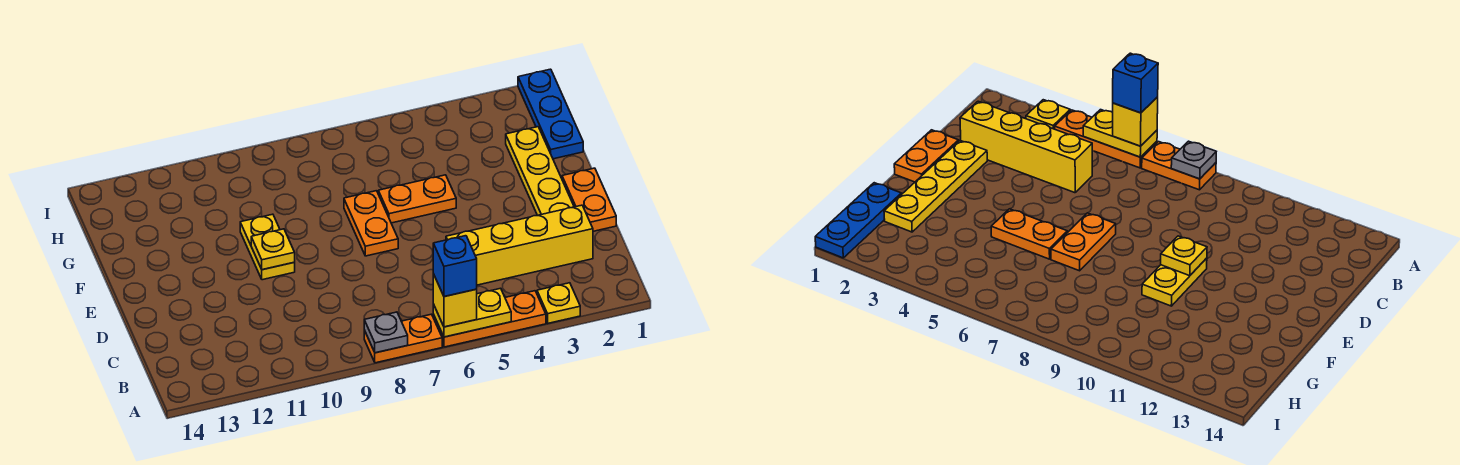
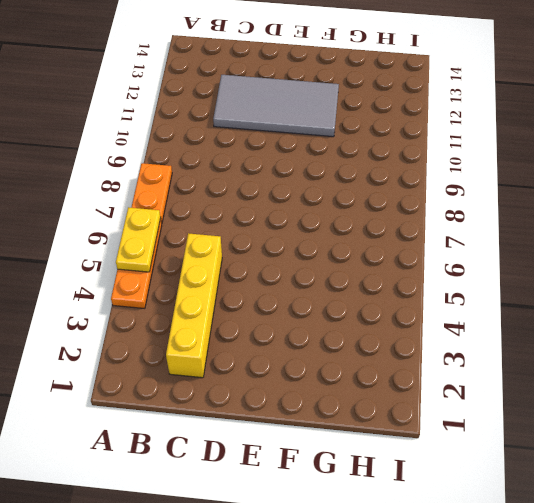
grey tile C11:F12 level 1 -> none
none -> yellow plate A3 level 1
none -> orange plate D1:E1 level 1
none -> yellow plate D2:G2 level 1

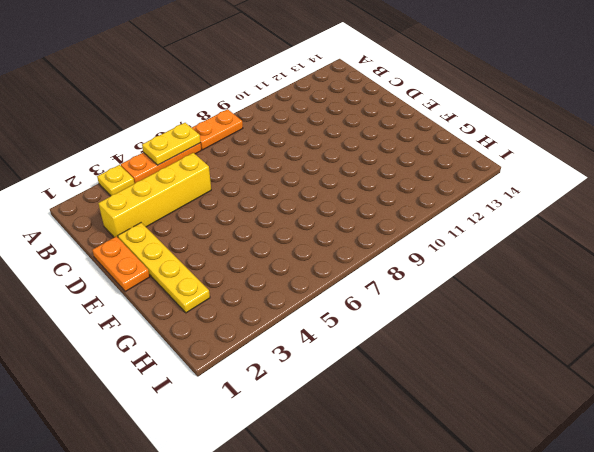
none -> orange plate E7:F7 level 1
none -> yellow plate E10:F10 level 1
none -> orange plate F5:F6 level 1

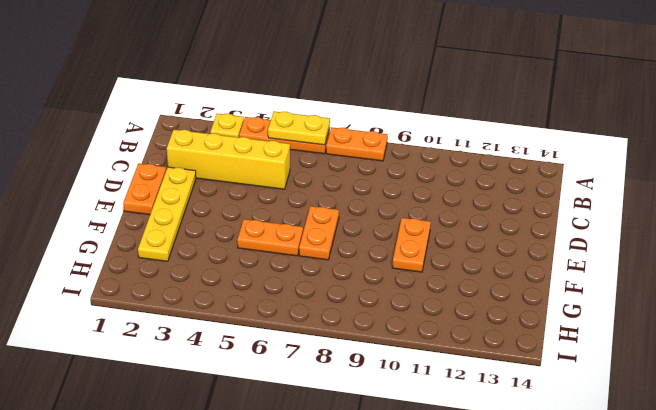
orange plate E10:F10 level 1 -> yellow plate E10:F10 level 1
none -> blue plate G1:I1 level 1
none -> grey plate A8 level 2
none -> yellow plate E10 level 2

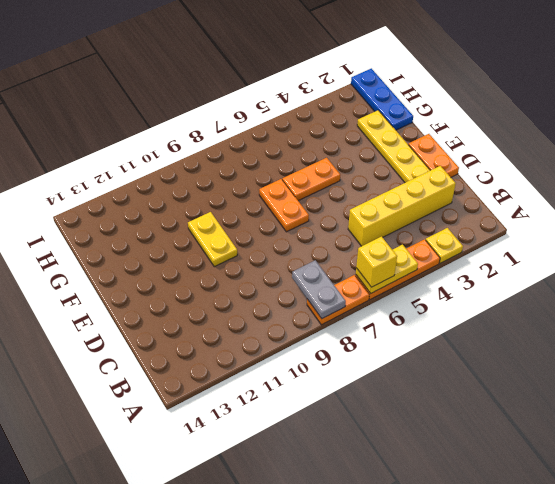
grey plate A8:B8 level 2 -> grey plate A8 level 2
none -> yellow plate E10 level 2
none -> blue brick A6 level 4

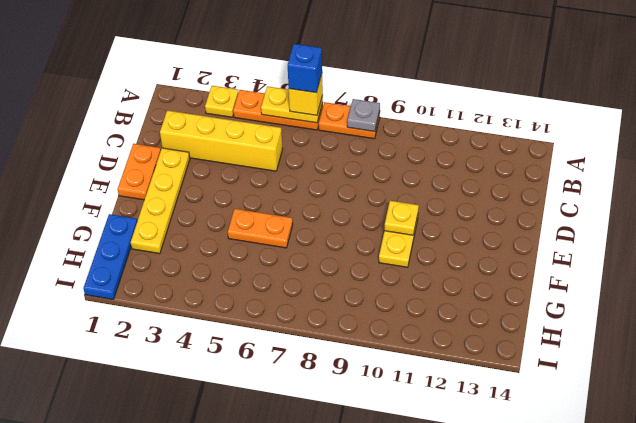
none -> orange plate E7:F7 level 1

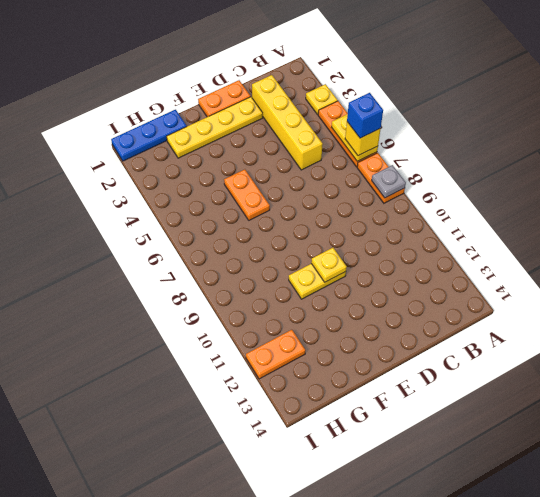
orange plate H12:I12 level 1 -> orange plate E7:F7 level 1

